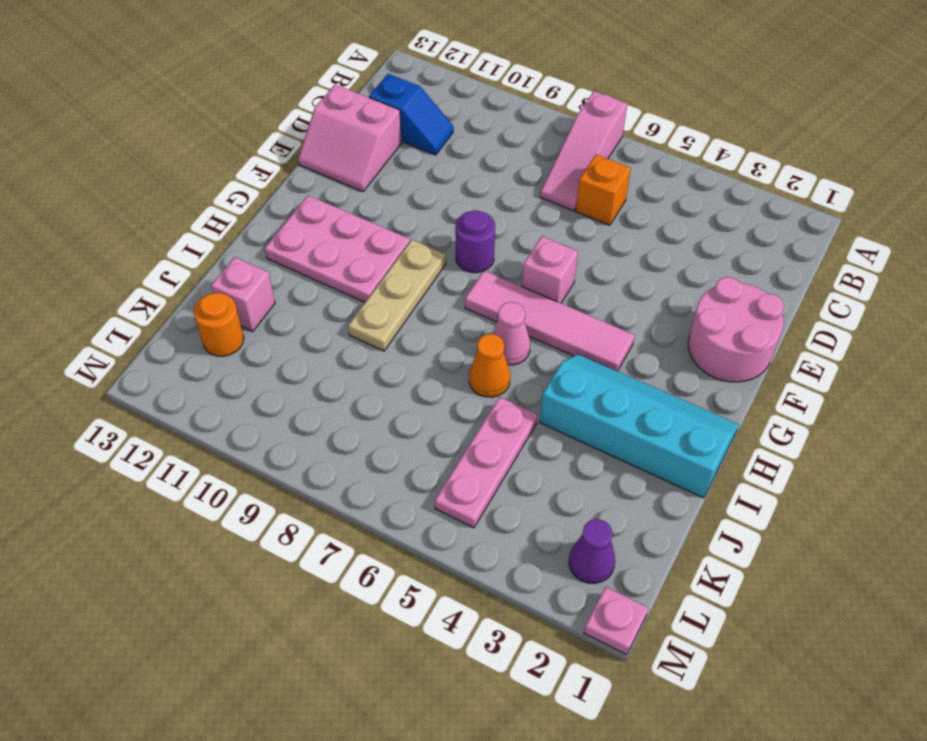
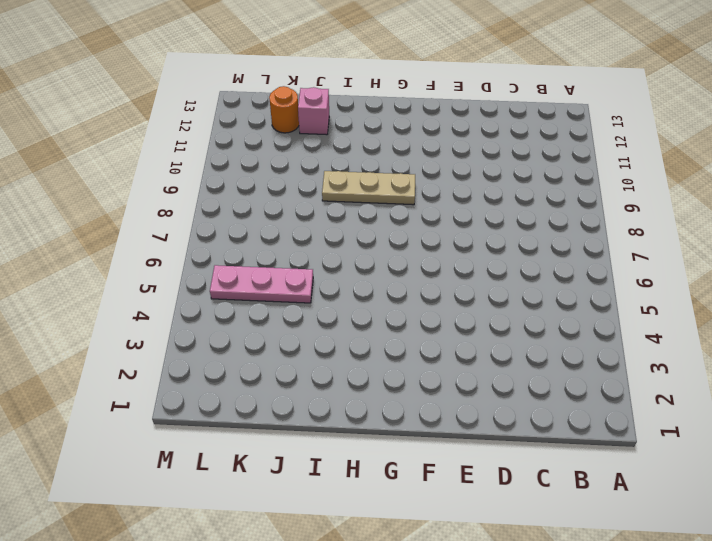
none -> pink slope A7:C7 level 1 top A
none -> orange brick C6 level 1
none -> blue slope C11:C12 level 1 top 12

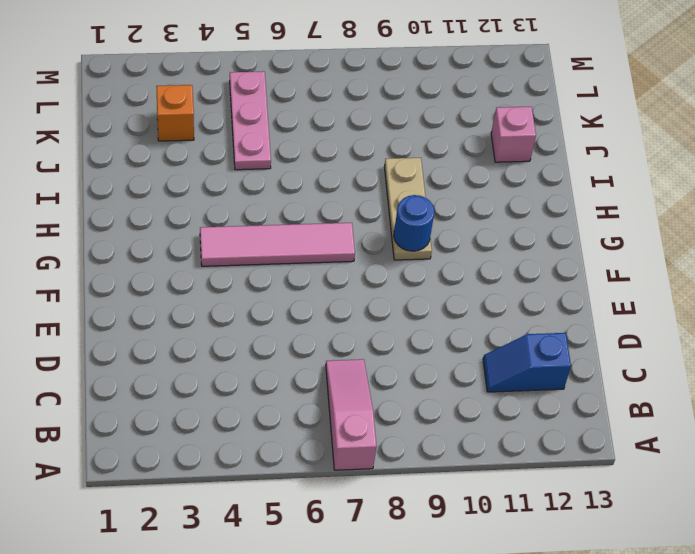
blue round brick G9 level 2 -> none
orange brick K3 level 1 -> orange brick C6 level 1
none -> pink slope D12:E13 level 1 top D
none -> pink round brick E1:F2 level 1
none -> pink brick F6 level 1

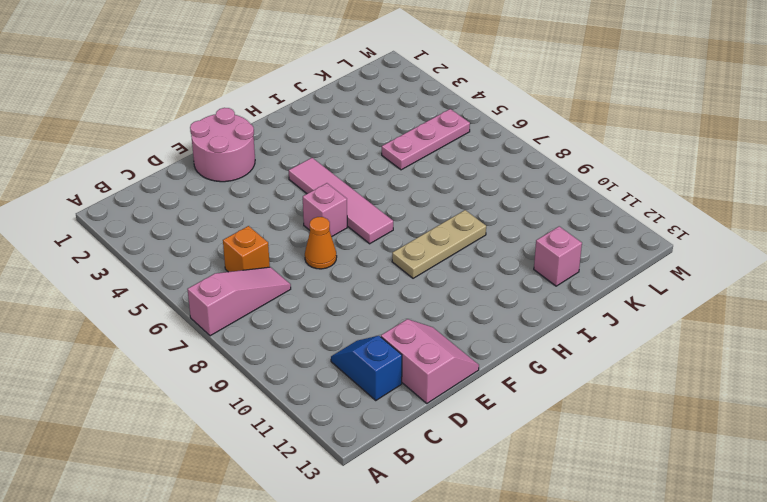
orange cone E7 level 1 -> orange cone I6 level 1
none -> purple round brick F8 level 1
none -> pink plate G10:H12 level 1
none -> cyan slope H1:I4 level 1 top I

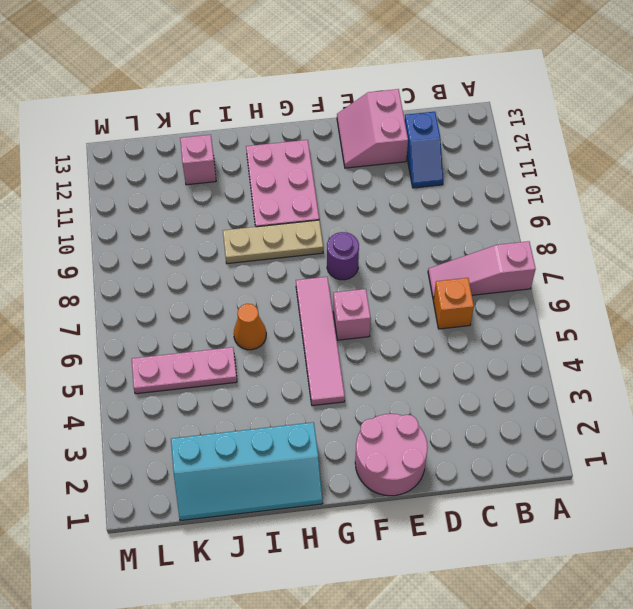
cyan slope H1:K2 level 1 top 2 -> cyan slope H1:I4 level 1 top I
none -> pink cone H6 level 1
none -> orange round brick K12 level 1
none -> purple cone L2 level 1

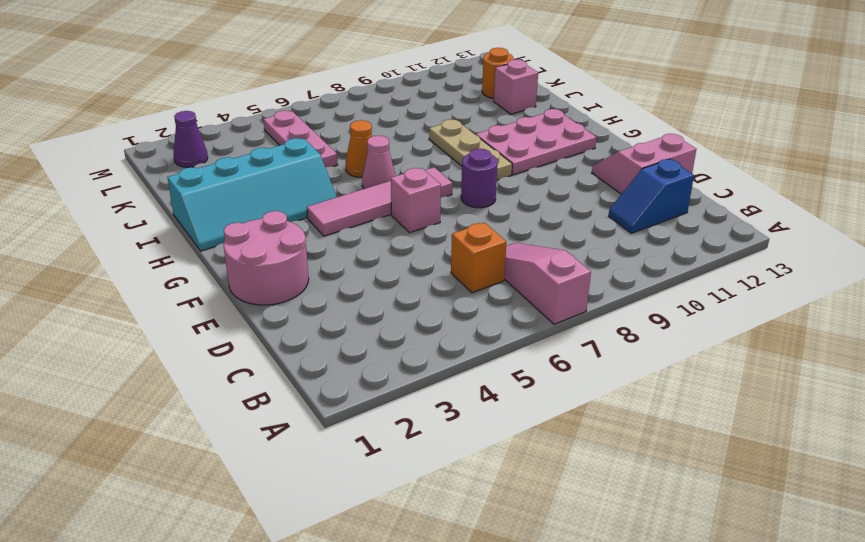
none -> pink plate M1 level 1

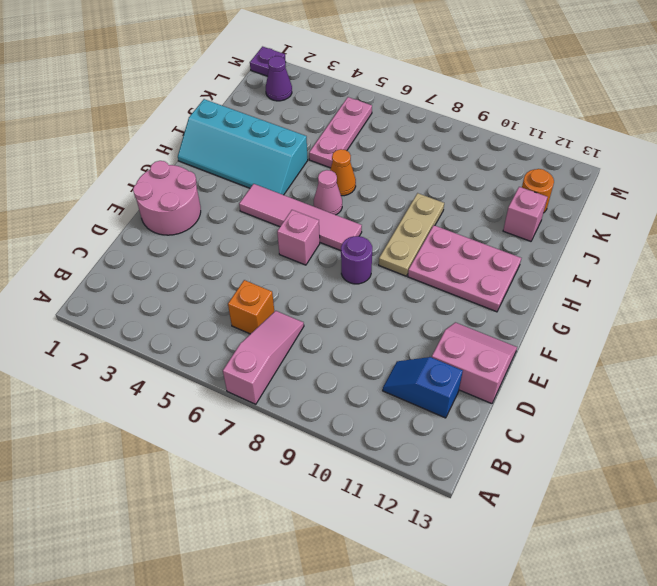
purple plate M1 level 1 -> pink plate M1 level 1

